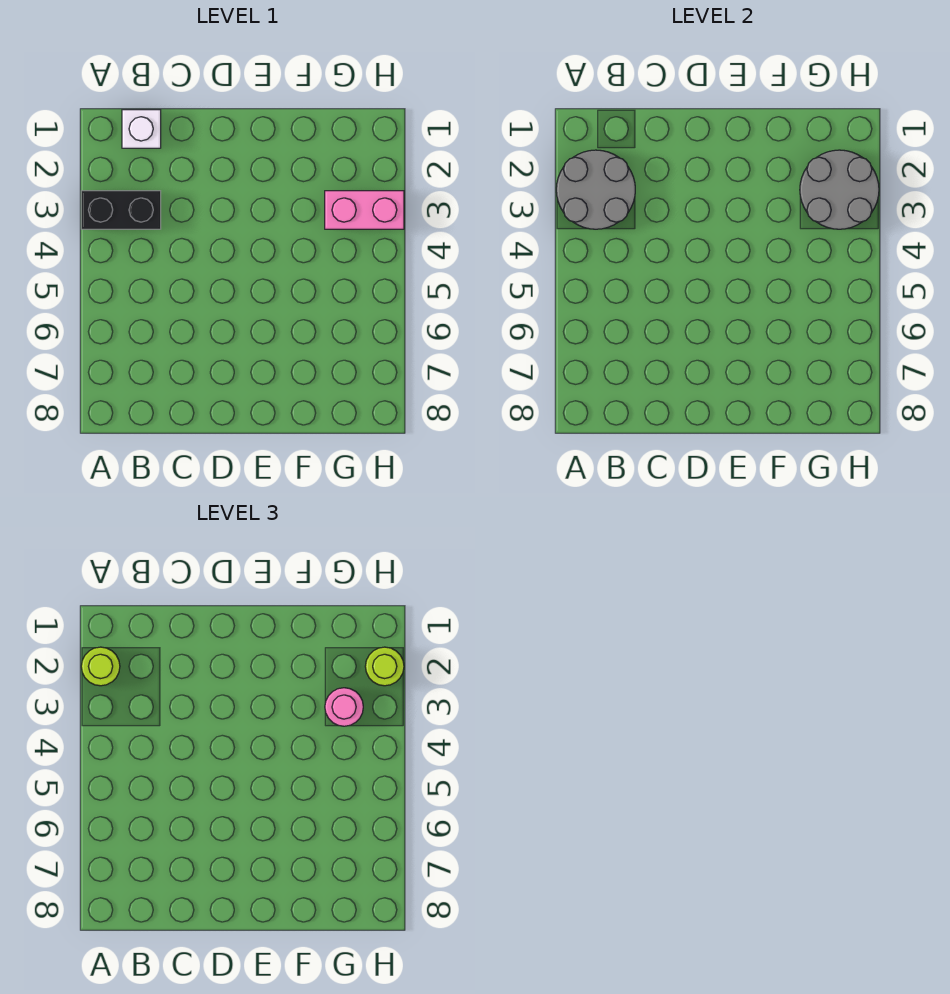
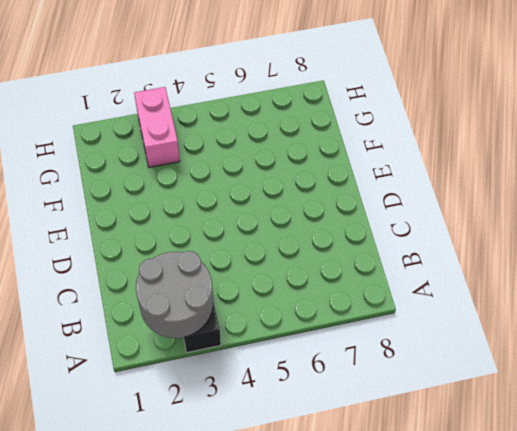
none -> white brick B1 level 1
none -> grey round brick G2:H3 level 2

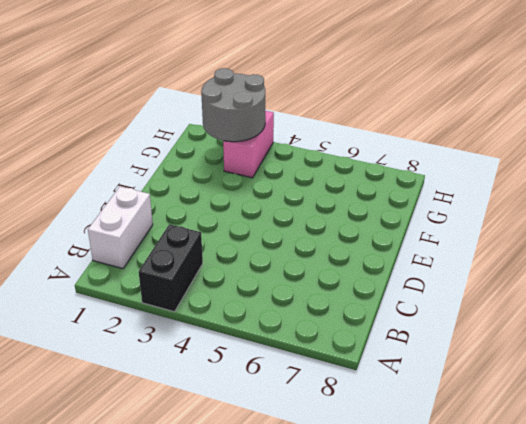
white brick B1:C1 level 1 -> white brick B1 level 1
none -> grey round brick A2:B3 level 2
none -> lime round brick A2 level 3

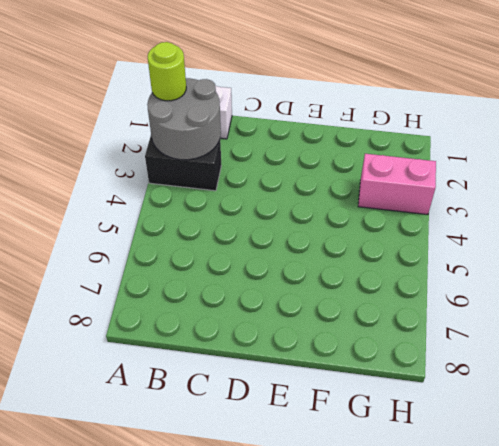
none -> grey round brick G2:H3 level 2
none -> pink round brick G3 level 3

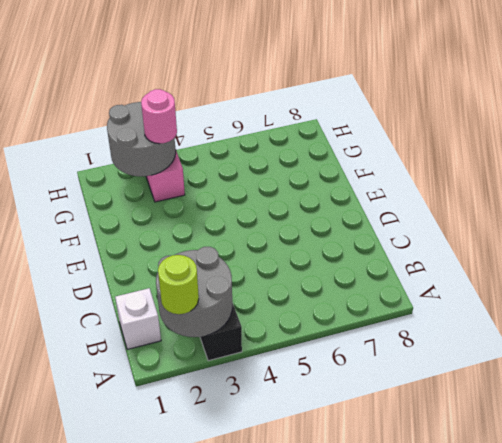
none -> lime round brick H2 level 3

